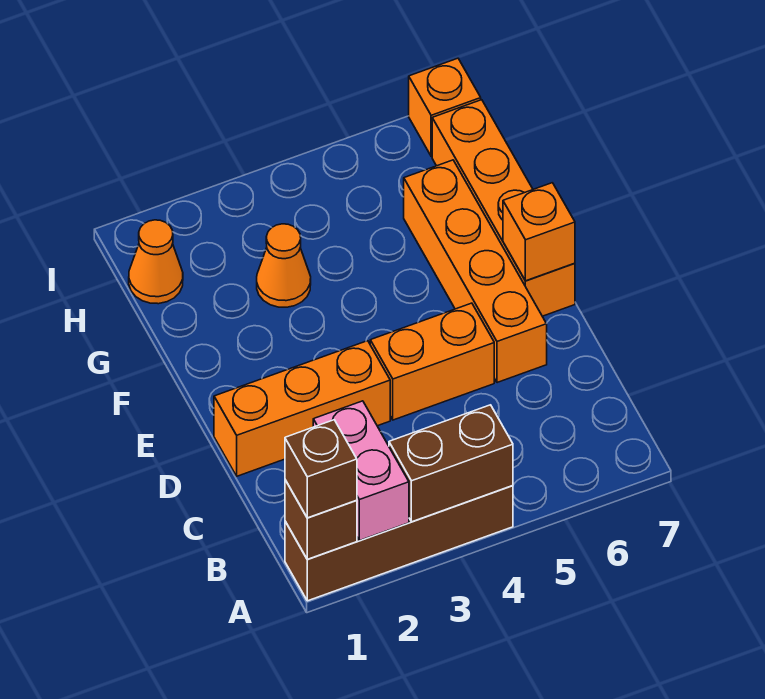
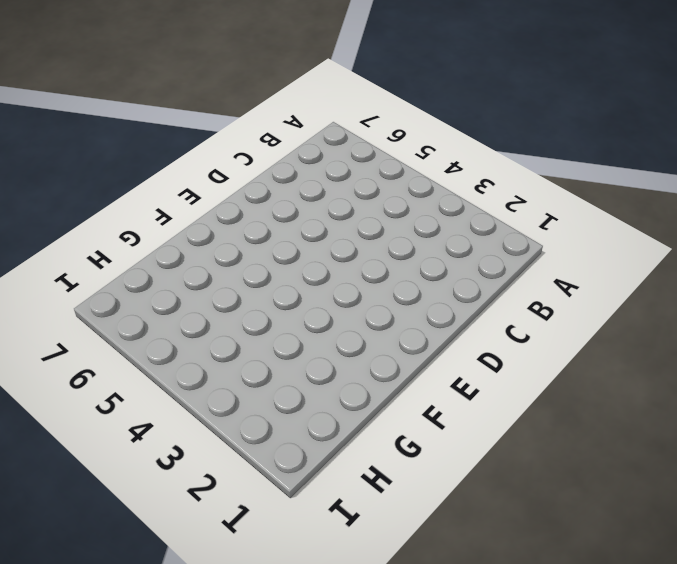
none -> brown brick A1:A4 level 1
none -> orange brick D1:D3 level 1
none -> orange brick D4:D5 level 1

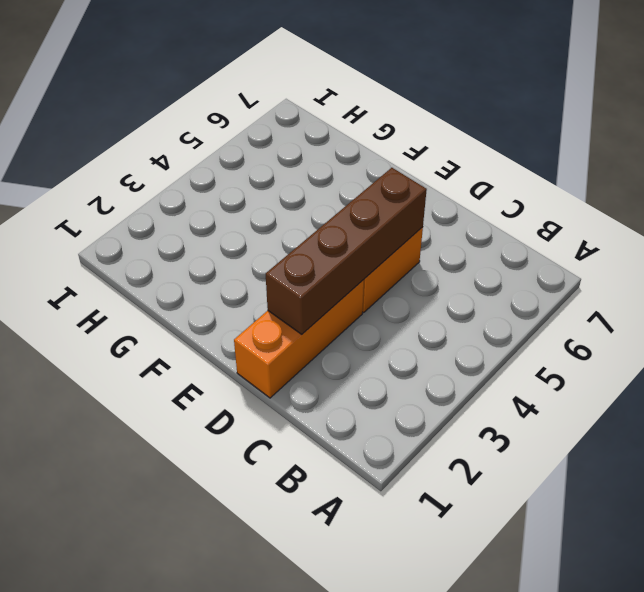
brown brick D2:D5 level 2 -> brown brick A1:A4 level 1
none -> orange brick D6:G6 level 1
none -> orange brick E7:H7 level 1
none -> orange cone G3 level 1

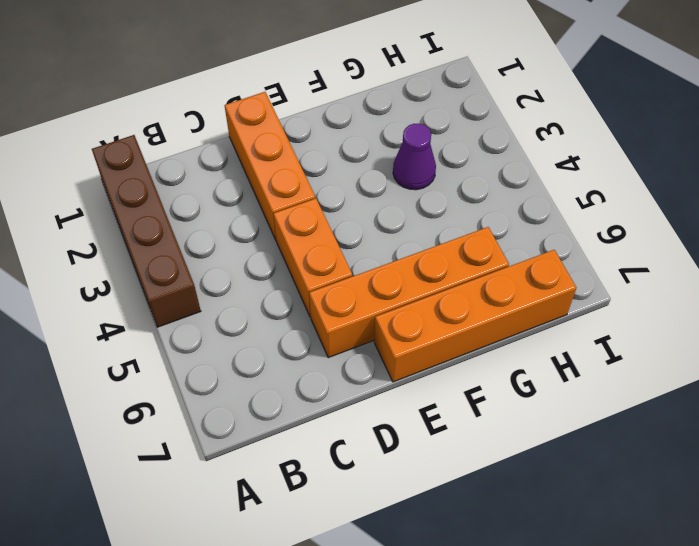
purple cone G3 level 1 -> orange cone G3 level 1
none -> orange cone H1 level 1
none -> orange brick I7 level 1
none -> brown brick A1 level 2

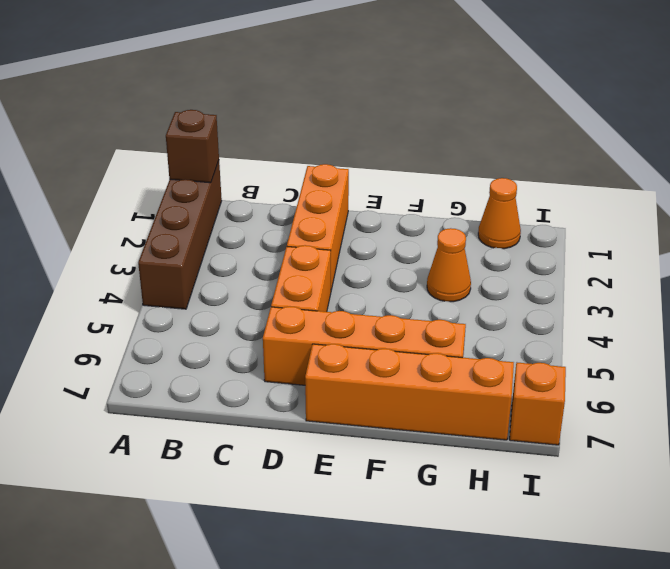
none -> pink brick A2:B2 level 2
none -> brown brick A3:A4 level 2
none -> orange brick E7 level 2

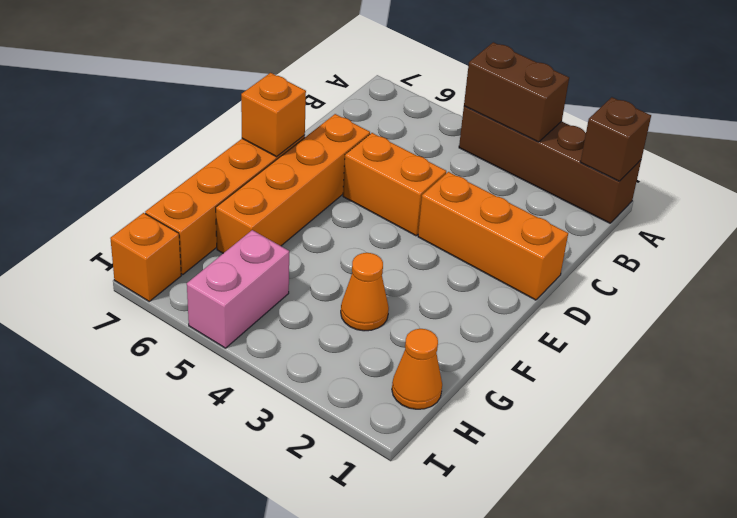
pink brick H5:I5 level 1 -> pink brick A2:B2 level 2
none -> brown brick A1 level 3

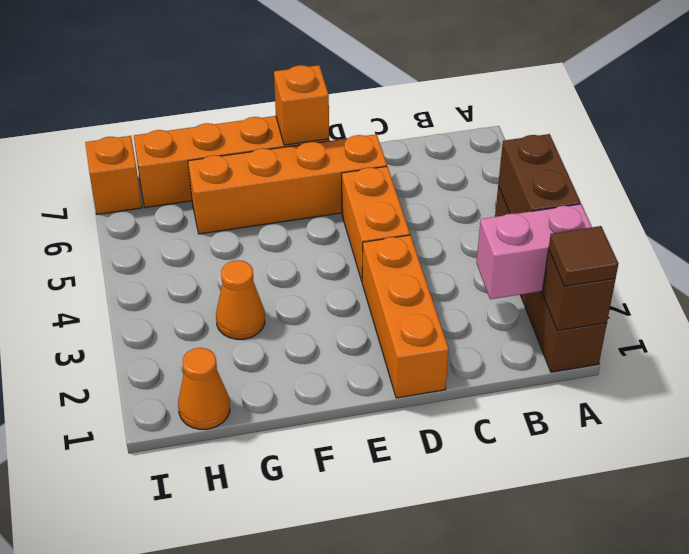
brown tile A1 level 3 -> brown brick A1 level 3

